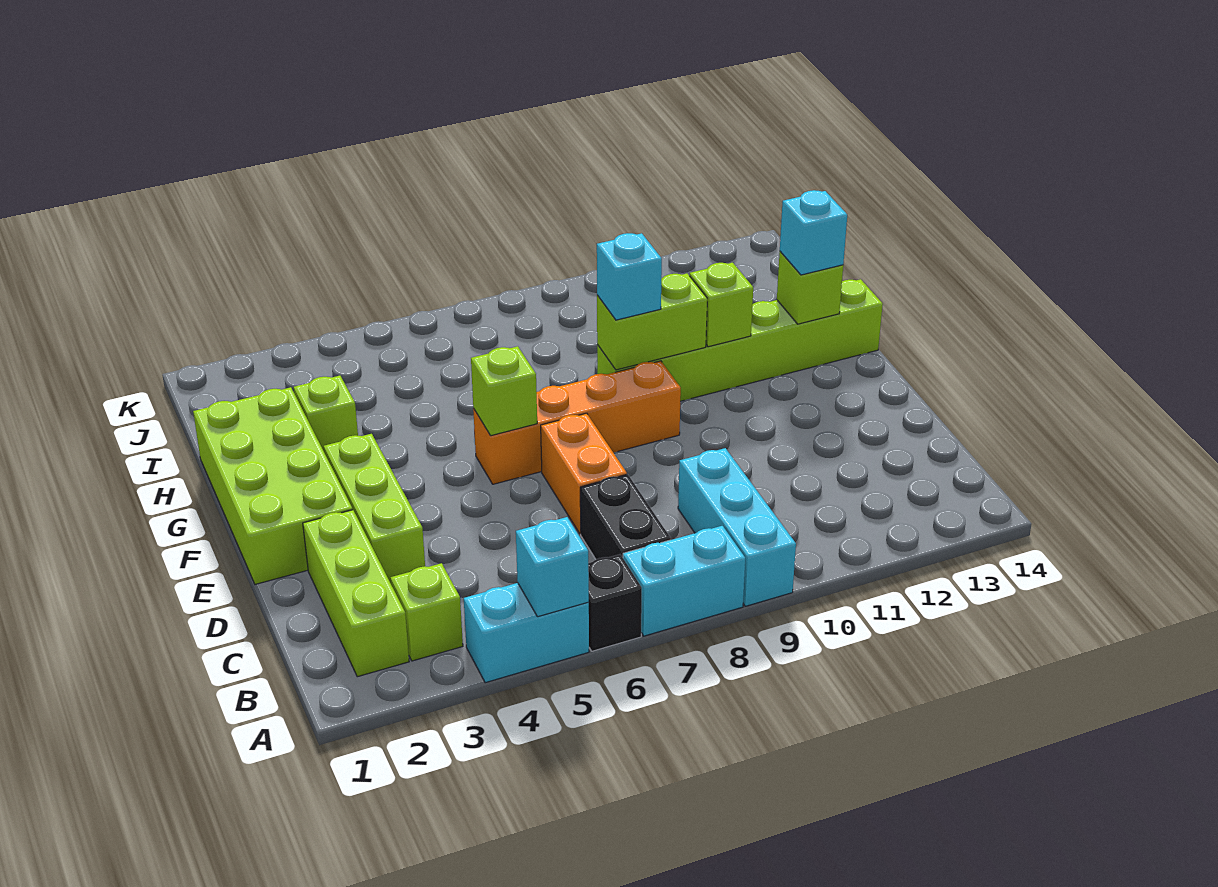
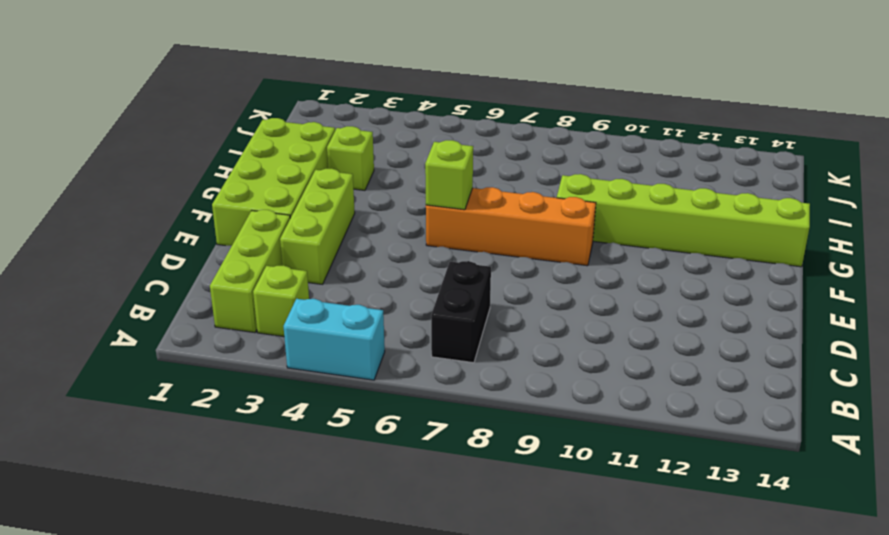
none -> black brick A6 level 1
none -> cyan brick A7:A8 level 1
none -> cyan brick A9:C9 level 1

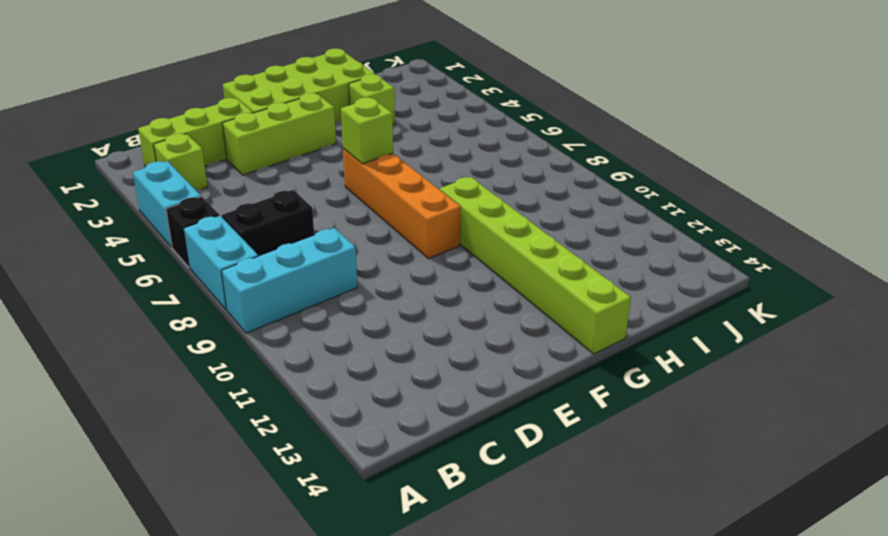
none -> orange brick D7:E7 level 1
none -> cyan brick A5 level 2
none -> lime brick G9:G10 level 2

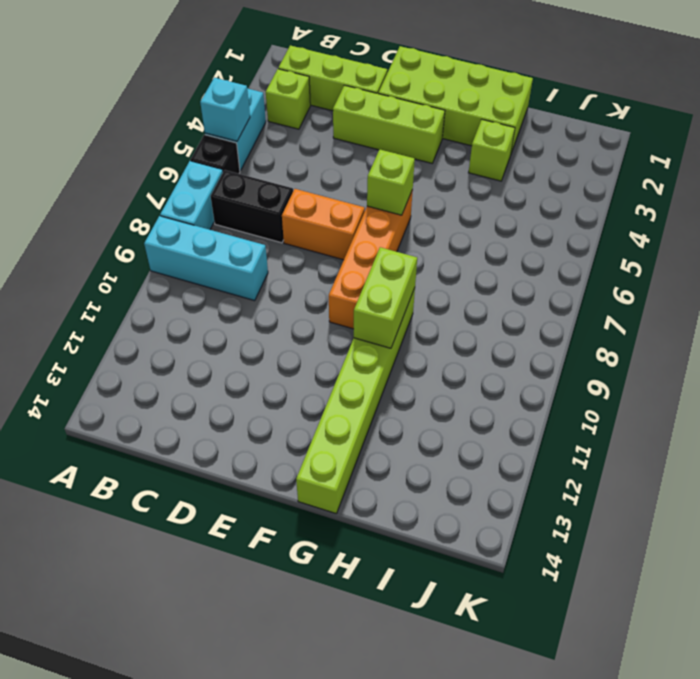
none -> lime brick G11 level 2
none -> lime brick G13 level 2
none -> cyan brick G9 level 3

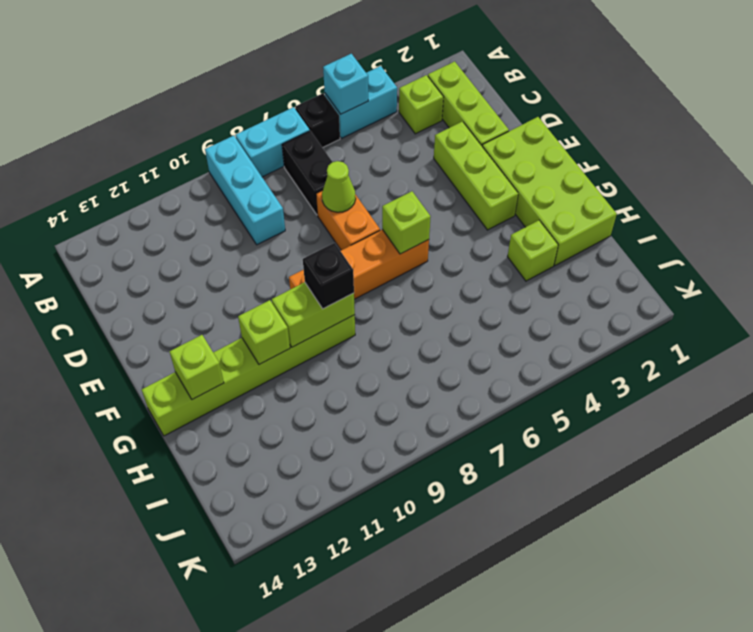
lime cone D7 level 2 -> none
black brick G9 level 3 -> cyan brick G9 level 3
none -> cyan brick G13 level 3

